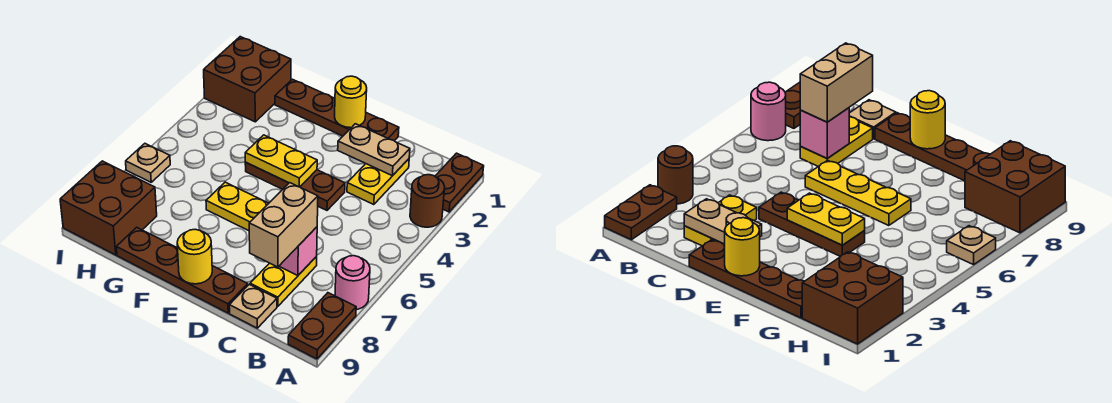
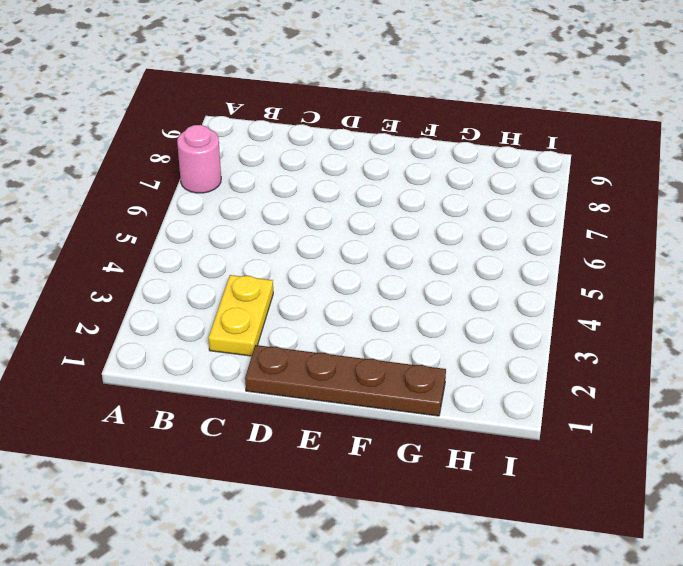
none -> brown plate A1:A2 level 1
none -> brown round brick A3 level 1
none -> brown plate A8:A9 level 1

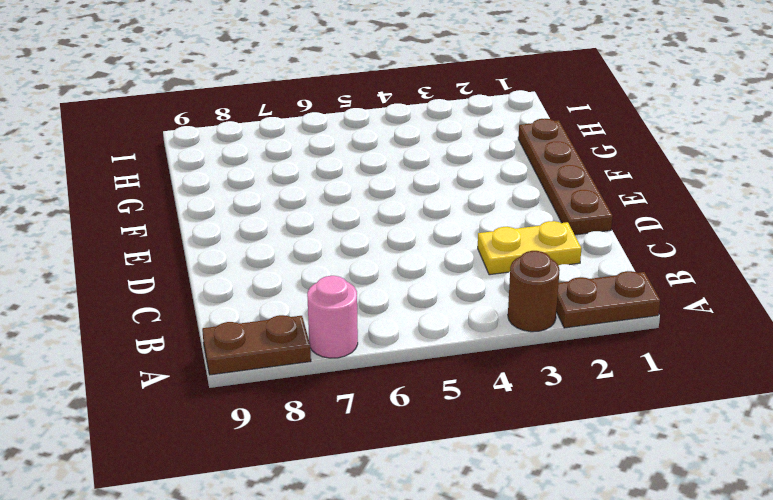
none -> yellow plate C7:C8 level 1
none -> tan plate C9 level 1
none -> brown plate D4:F4 level 1

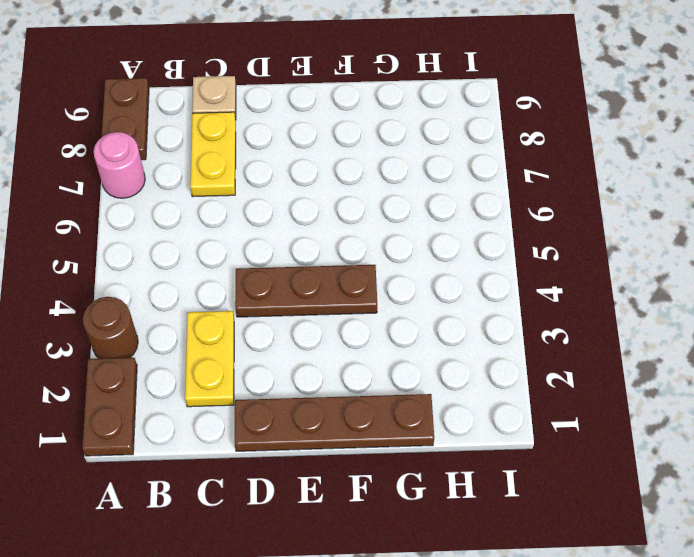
none -> yellow plate D6:F6 level 1
none -> brown plate D9:G9 level 1
none -> brown brick H1:I2 level 1

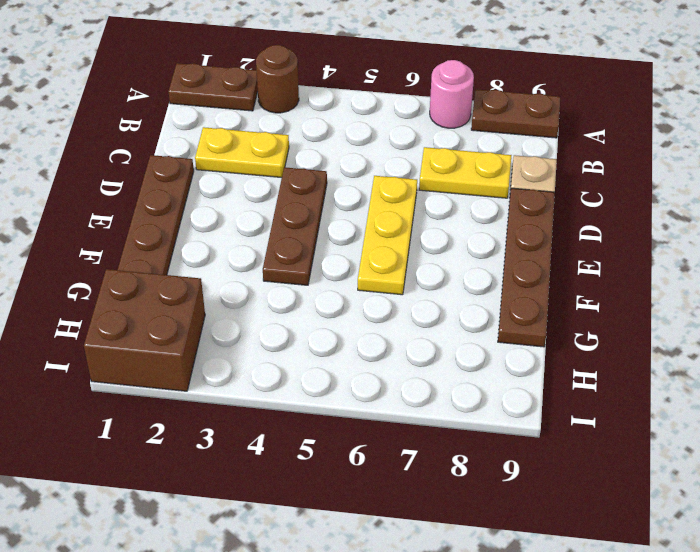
none -> brown brick H8:I9 level 1
none -> tan plate I6 level 1
none -> tan plate C2:D2 level 2

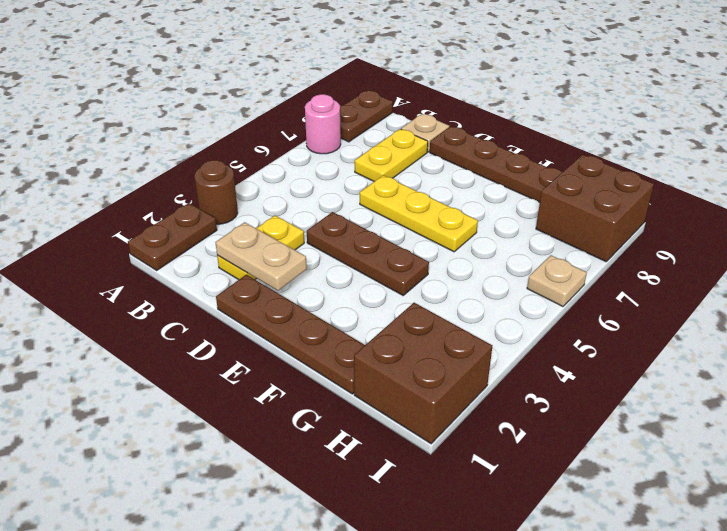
none -> pink brick C7 level 2
none -> yellow round brick E1 level 2
none -> yellow plate E4:F4 level 2

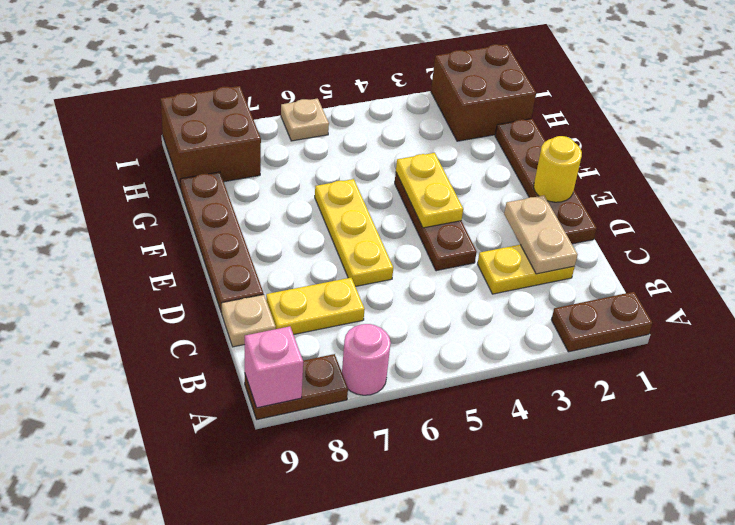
pink brick A9 level 2 -> pink brick C7 level 2
none -> brown round brick A3 level 1
none -> yellow round brick E9 level 2
none -> tan brick C7:C8 level 3

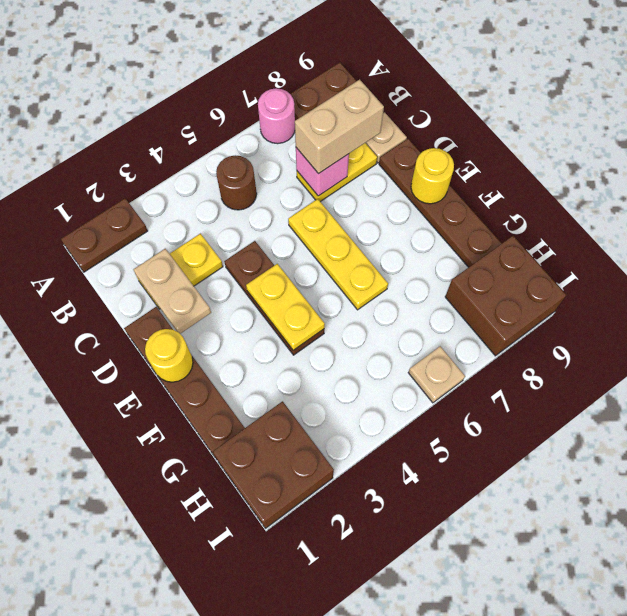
brown round brick B5 level 1 -> brown round brick A3 level 1

